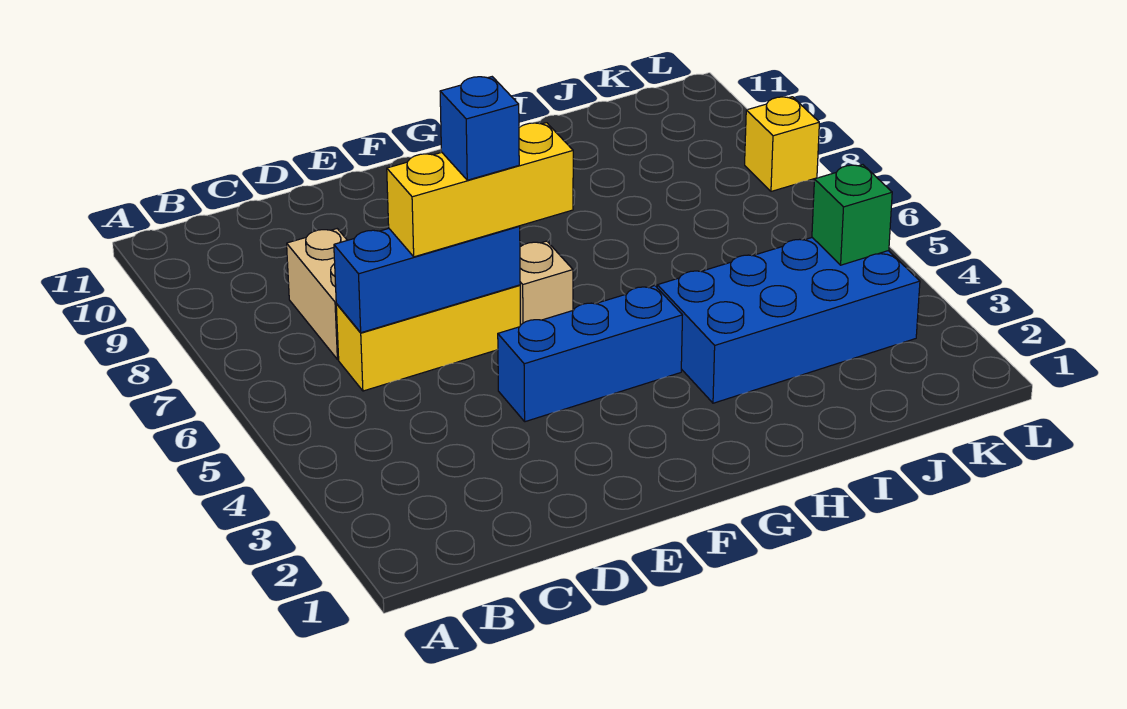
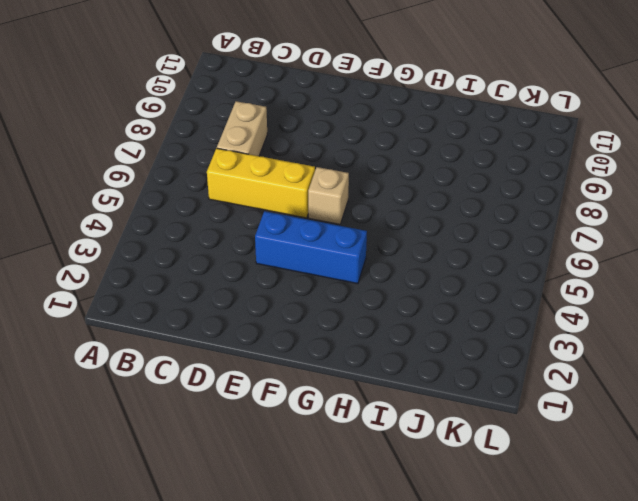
none -> blue brick H3:K4 level 1
none -> yellow brick L8 level 1

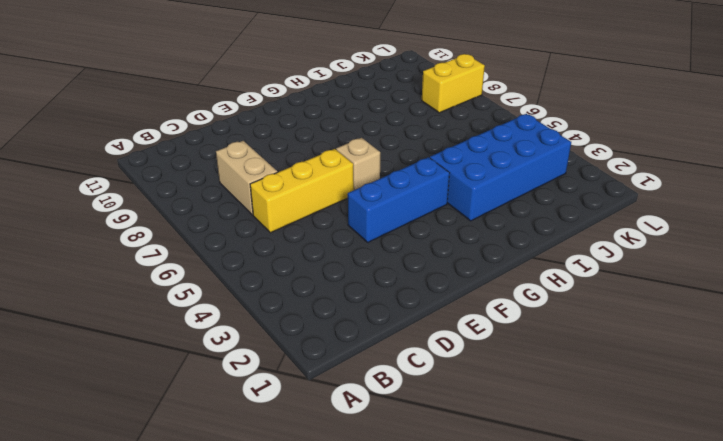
yellow brick K8:L8 level 1 -> yellow brick L8 level 1
none -> blue brick C6:E6 level 2
none -> green brick K4 level 2

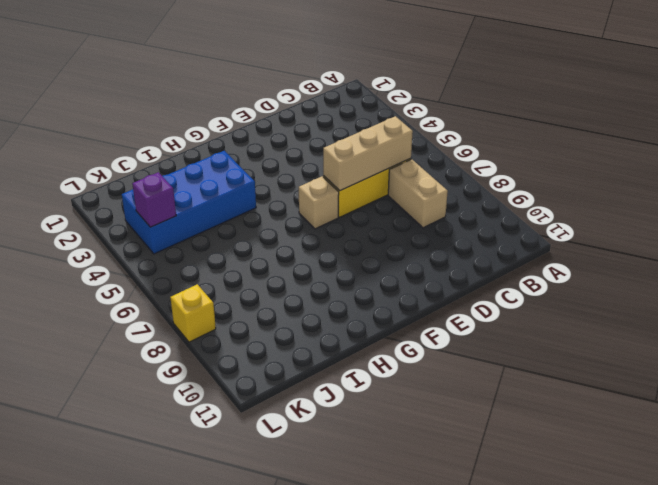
tan brick C6:E6 level 2 -> blue brick C6:E6 level 2
purple brick K4 level 2 -> green brick K4 level 2
none -> blue brick E4:G4 level 1
none -> yellow brick D6:F6 level 3

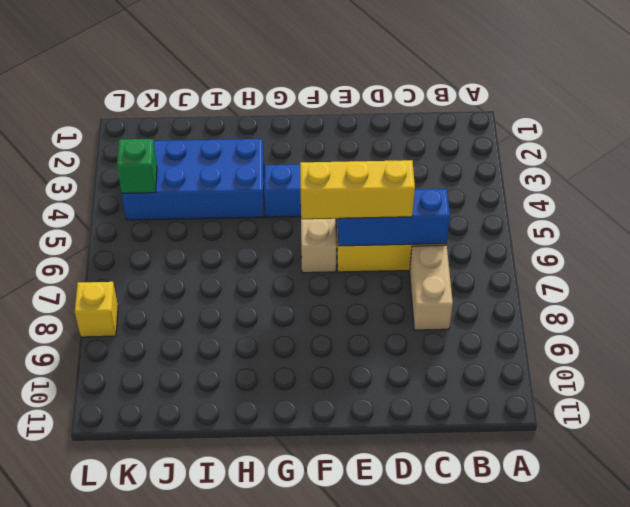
none -> blue brick E6 level 4

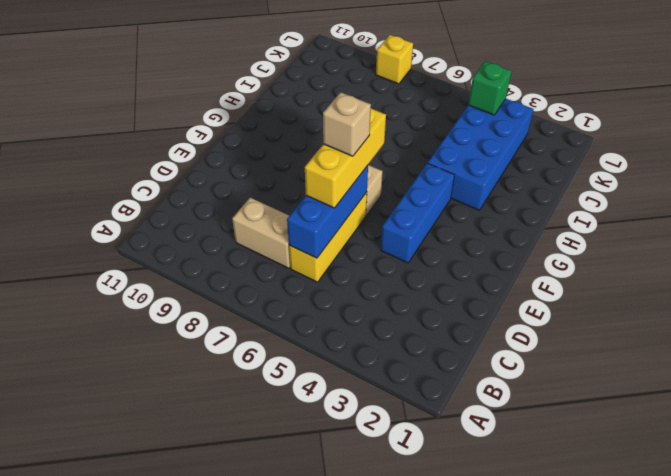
tan brick E6 level 4 -> blue brick E6 level 4

